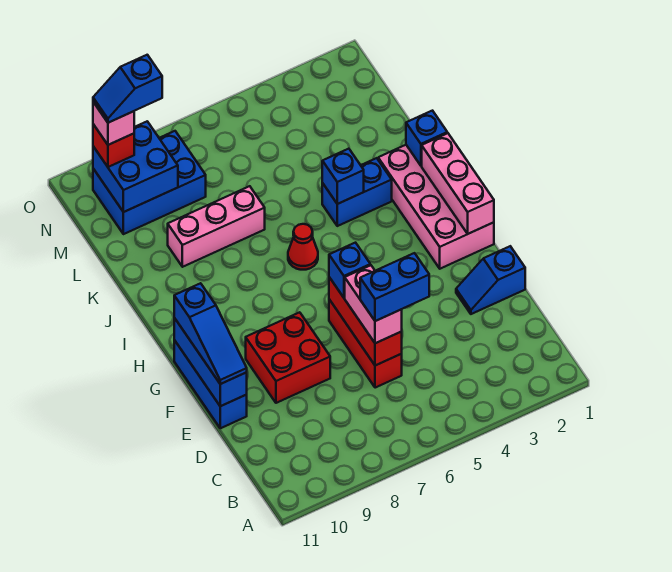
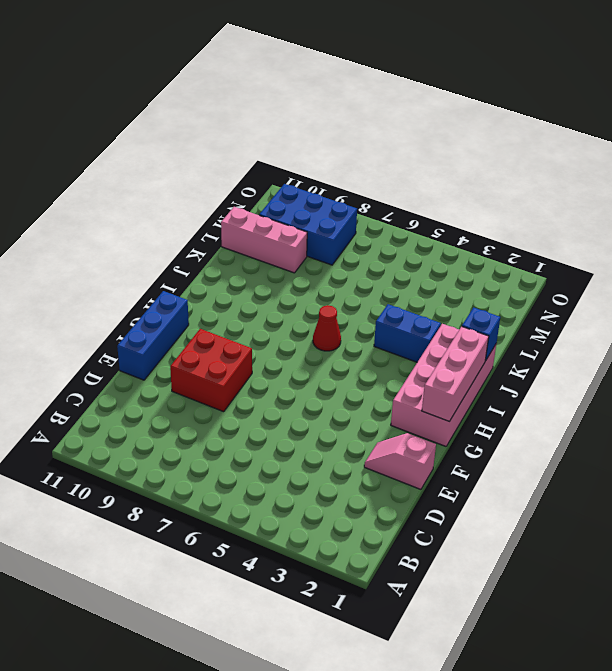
pink slope E1:E2 level 1 top 1 -> blue slope E1:E2 level 1 top 1
pink brick L9:L11 level 1 -> pink brick K7:K9 level 1
none -> red brick D6:F6 level 1
none -> red brick D6:F6 level 2
none -> blue brick E11:G11 level 2

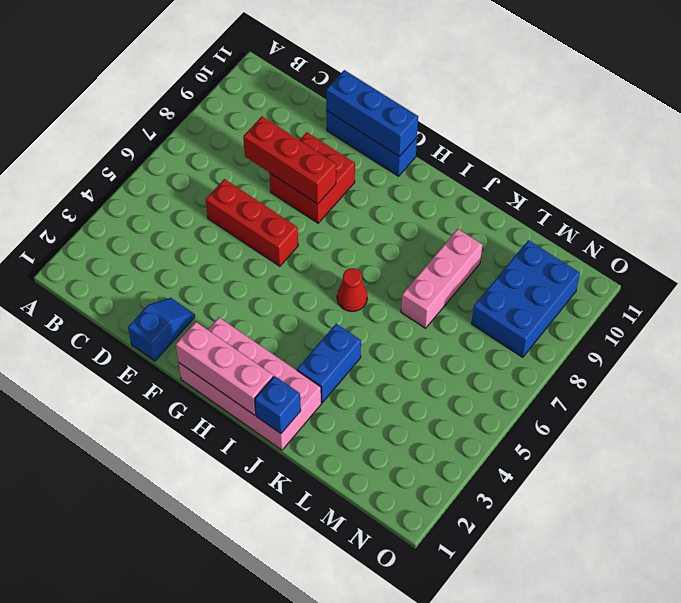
red brick D8:F8 level 2 -> red brick D6:F6 level 2
none -> blue brick J4 level 2
none -> blue brick M9:N10 level 2
none -> pink brick D6:E6 level 3

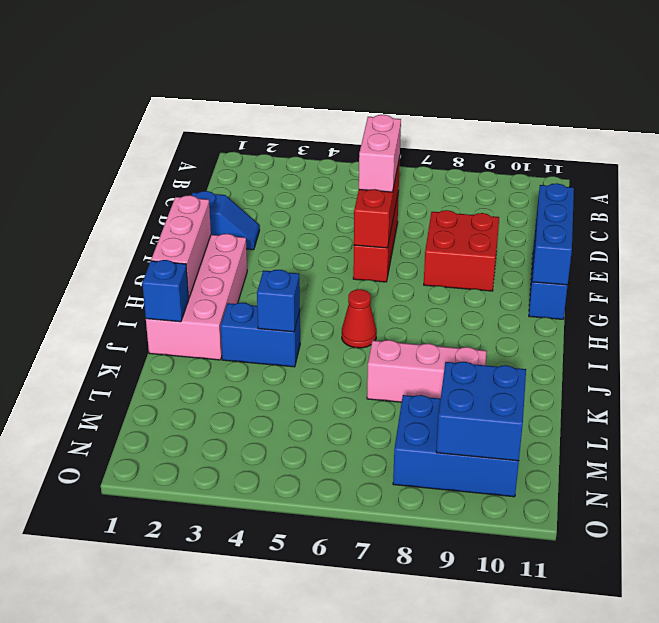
none -> blue slope E11:G11 level 3 top G
none -> blue brick F6 level 3
none -> red brick N10 level 3

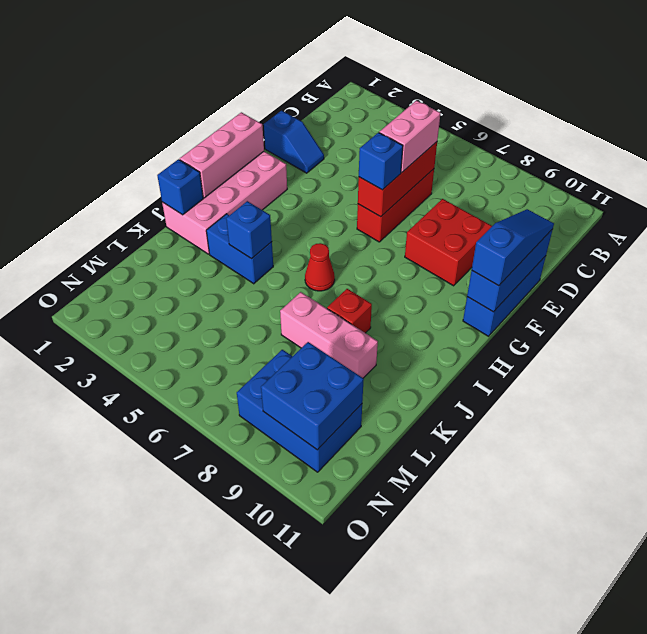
red brick J8 level 1 -> red brick N10 level 3
none -> blue brick D5:D6 level 4
none -> pink brick N10 level 4
none -> blue slope N9:N10 level 5 top 9

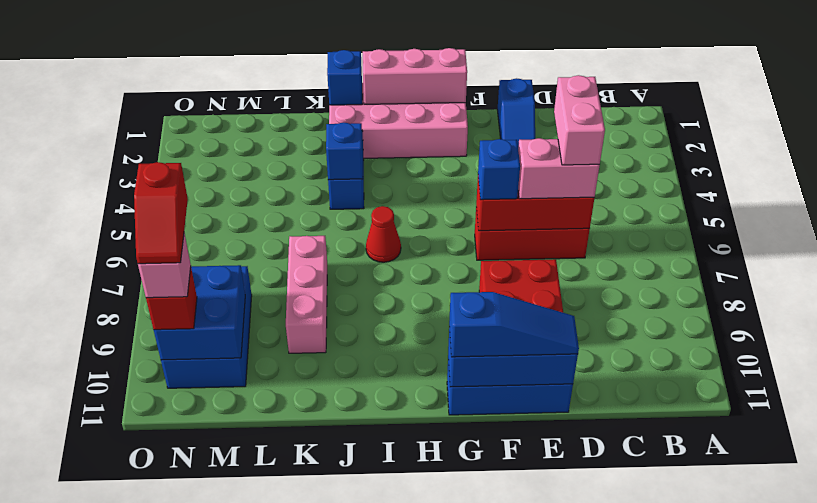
pink brick D5:D6 level 4 -> blue brick D5:D6 level 4
red slope N9:N10 level 5 top 9 -> blue slope N9:N10 level 5 top 9

